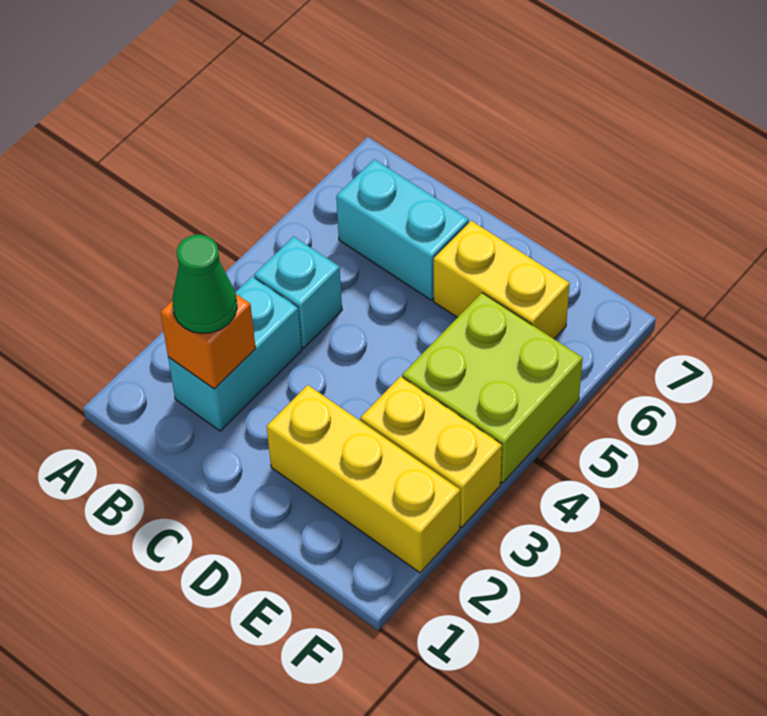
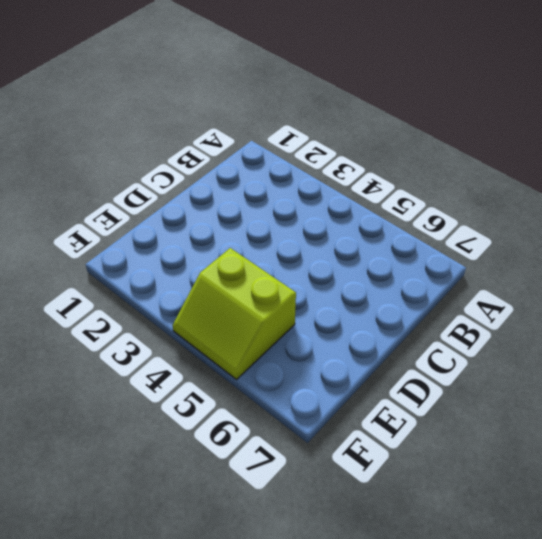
lime slope E4:F5 level 1 top E -> lime brick E4:F5 level 1
none -> cyan brick B2:B3 level 1
none -> cyan brick B4 level 1

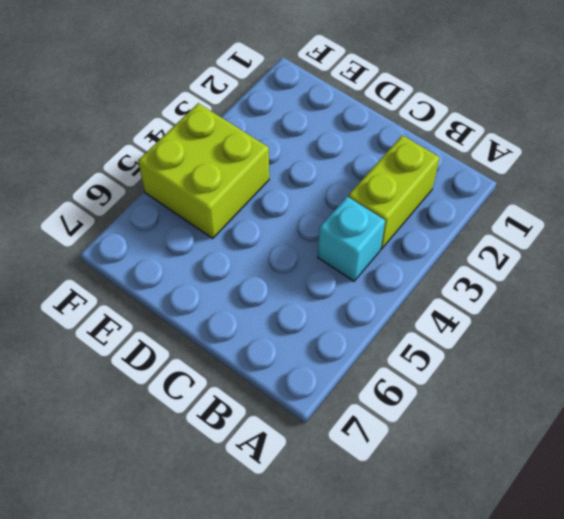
lime brick B2:B3 level 1 -> cyan brick B2:B3 level 1
none -> cyan brick B6:C6 level 1
none -> yellow brick D2:F2 level 1

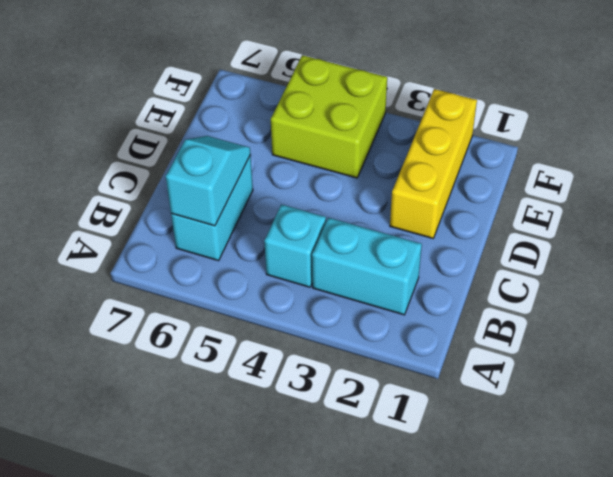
cyan slope B6:C6 level 2 top B -> none
none -> yellow brick D6:E6 level 1
none -> yellow brick E3:F3 level 1

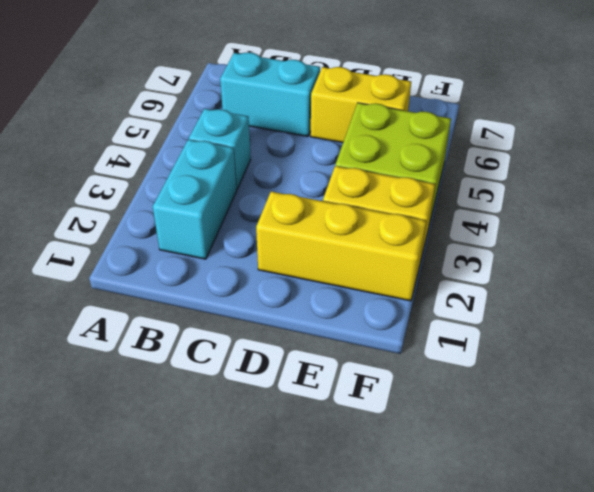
none -> orange brick B2 level 2
none -> green cone B2 level 3

